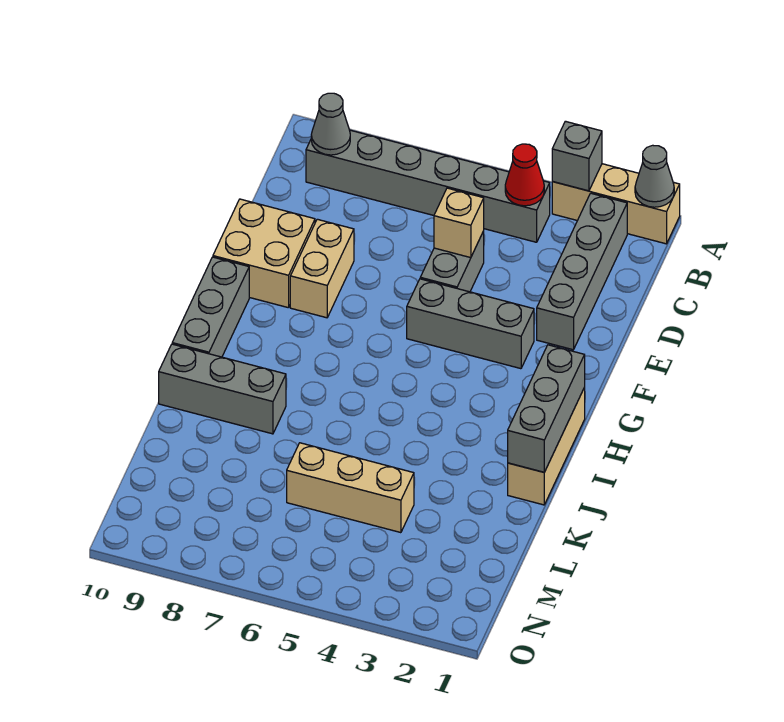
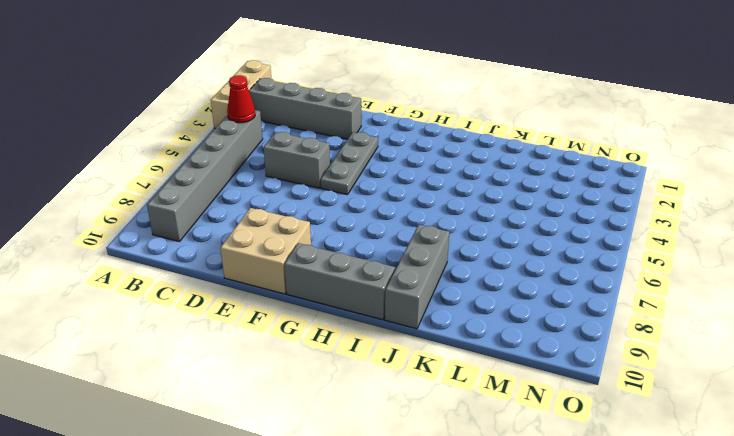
grey plate F3:F5 level 1 -> grey brick F3:F5 level 1
none -> tan brick E8:F8 level 1
none -> tan brick H1:J1 level 1
none -> tan brick L4:L6 level 1

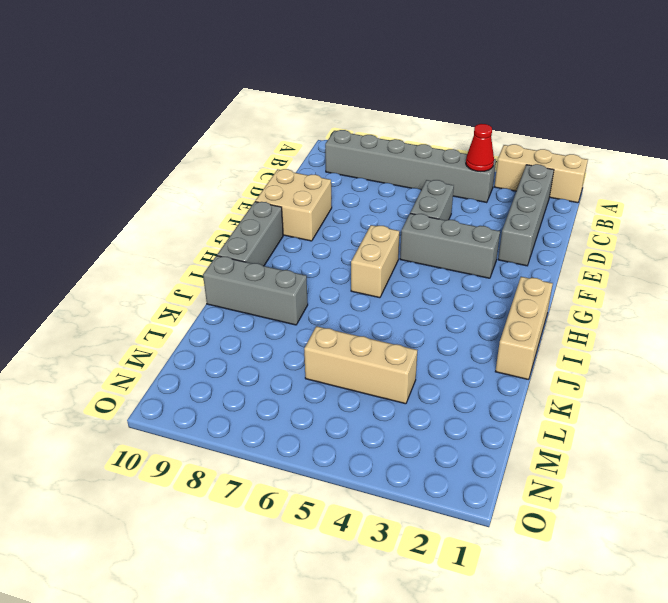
tan brick G6:H6 level 1 -> tan brick E8:F8 level 1
none -> grey cone A1 level 2
none -> grey brick A3 level 2
none -> grey cone B9 level 2

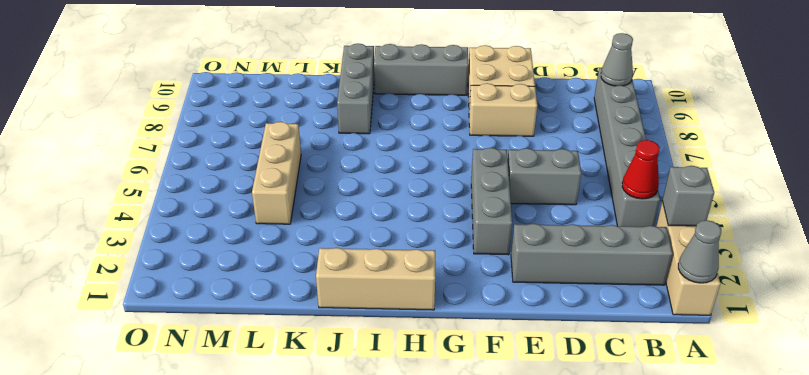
none -> tan brick D5 level 2
none -> grey brick H1:J1 level 2

